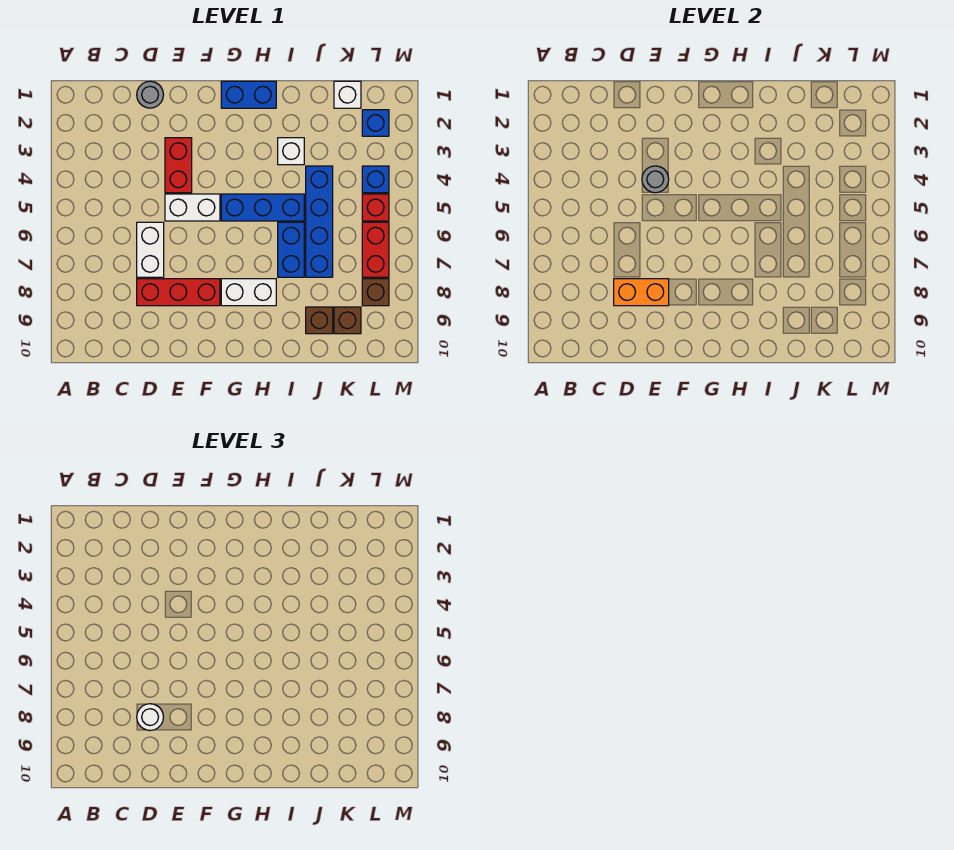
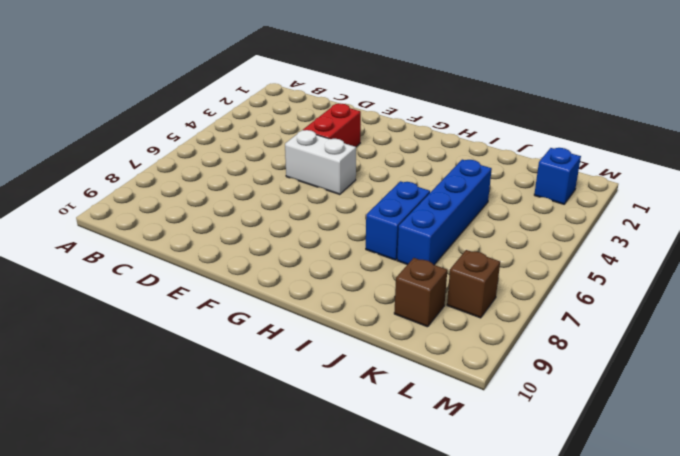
none -> grey round brick D1 level 1
none -> white brick D6:D7 level 1
none -> red brick D8:F8 level 1

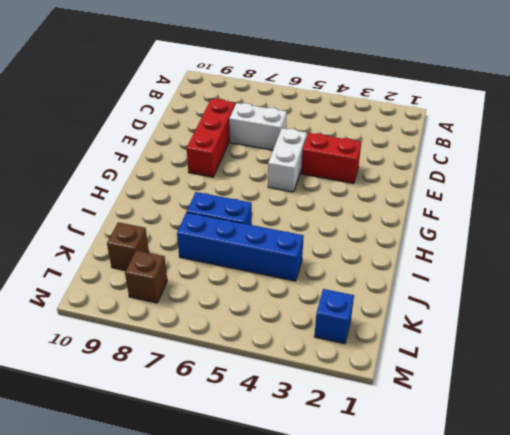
none -> grey round brick D1 level 1
none -> blue brick G1:H1 level 1
none -> blue brick G5:I5 level 1

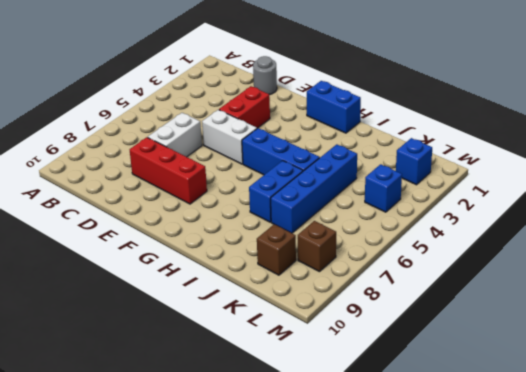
none -> white brick G8:H8 level 1
none -> white brick I3 level 1
none -> brown brick J9 level 1

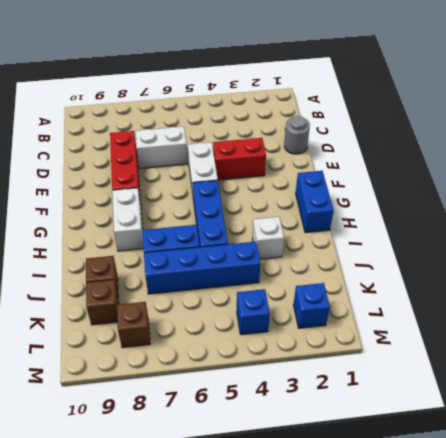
none -> white brick K1 level 1
none -> red brick L5 level 1
none -> red brick L6:L7 level 1

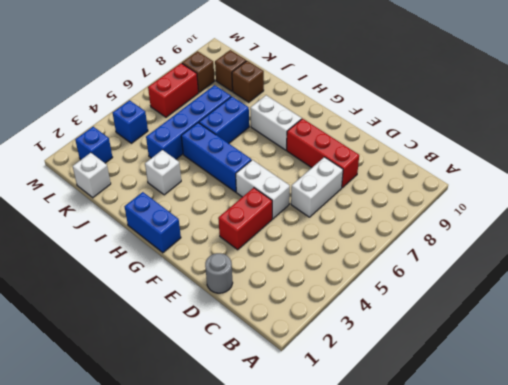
none -> red brick L5 level 1
none -> orange brick D8:E8 level 2
none -> grey round brick E4 level 2

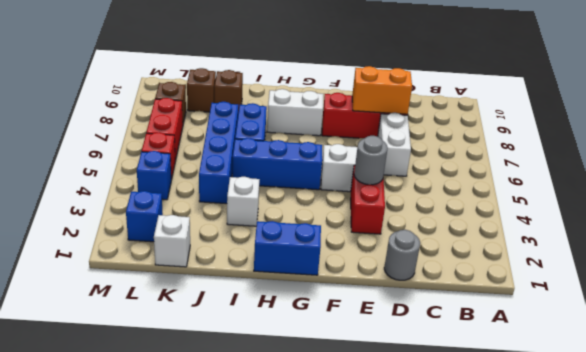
none -> white round brick D8 level 3

